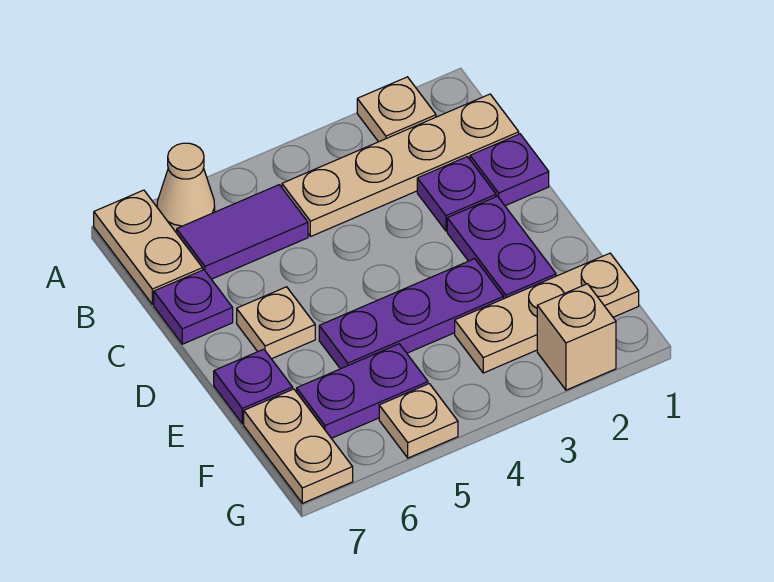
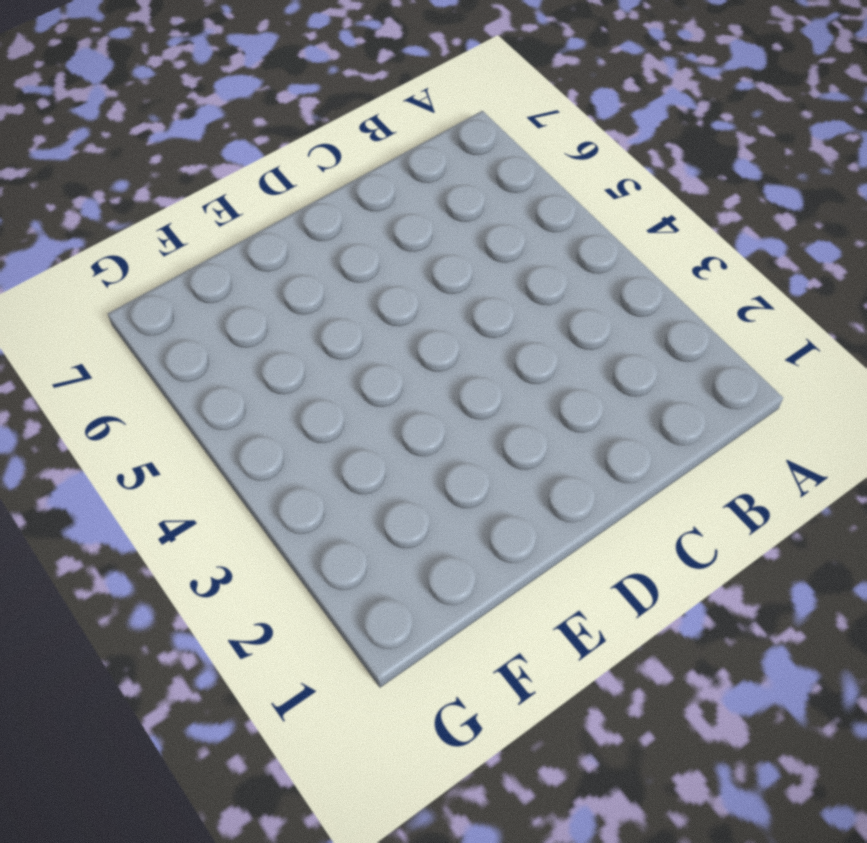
none -> tan plate A2 level 1
none -> tan cone A6 level 1
none -> tan plate A7:B7 level 1

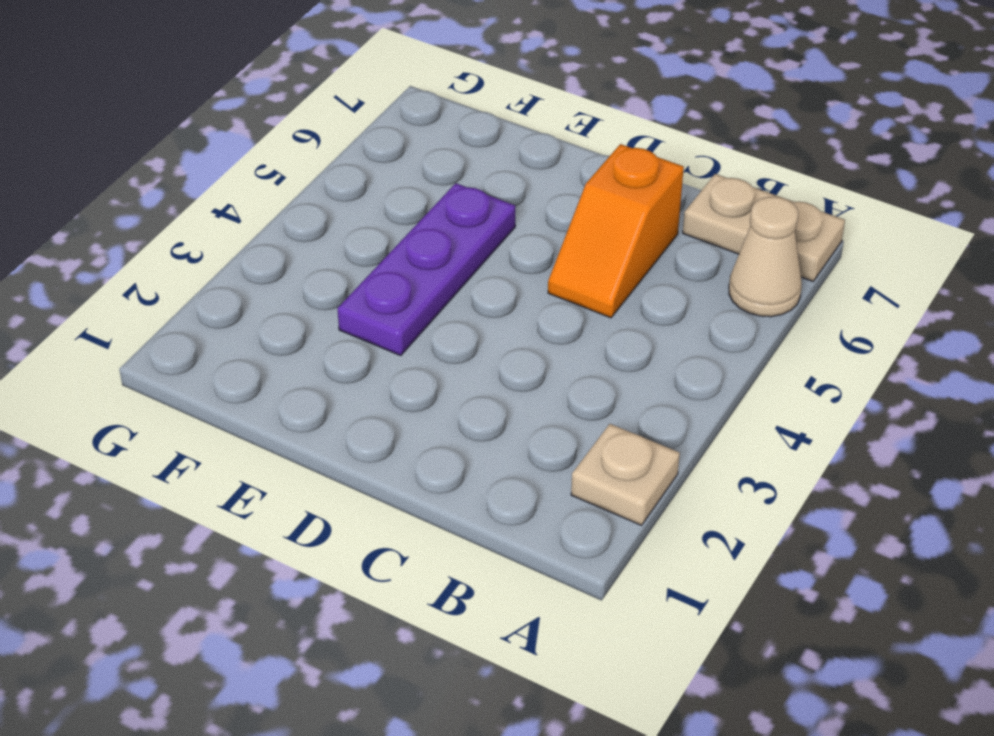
orange slope C5:C6 level 1 top 6 -> none
none -> tan plate B1:B4 level 1
none -> purple tile B5:B6 level 1
none -> purple plate C1 level 1

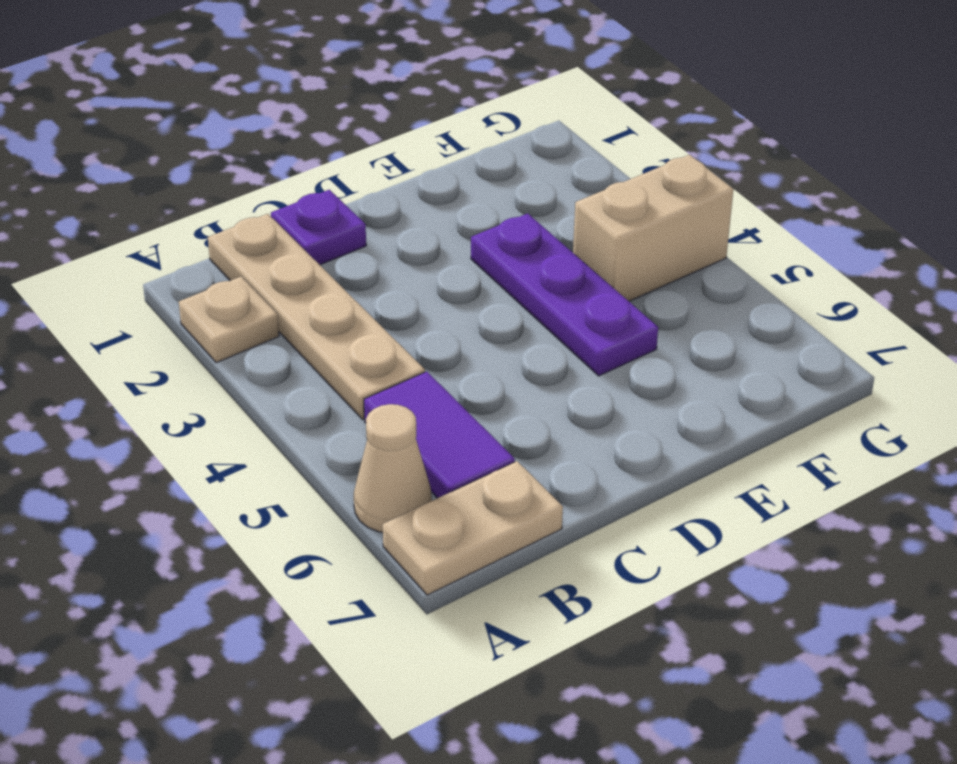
tan brick F4:G4 level 1 -> none
none -> purple plate C2 level 1
none -> purple plate C7 level 1
none -> purple plate D2:E2 level 1

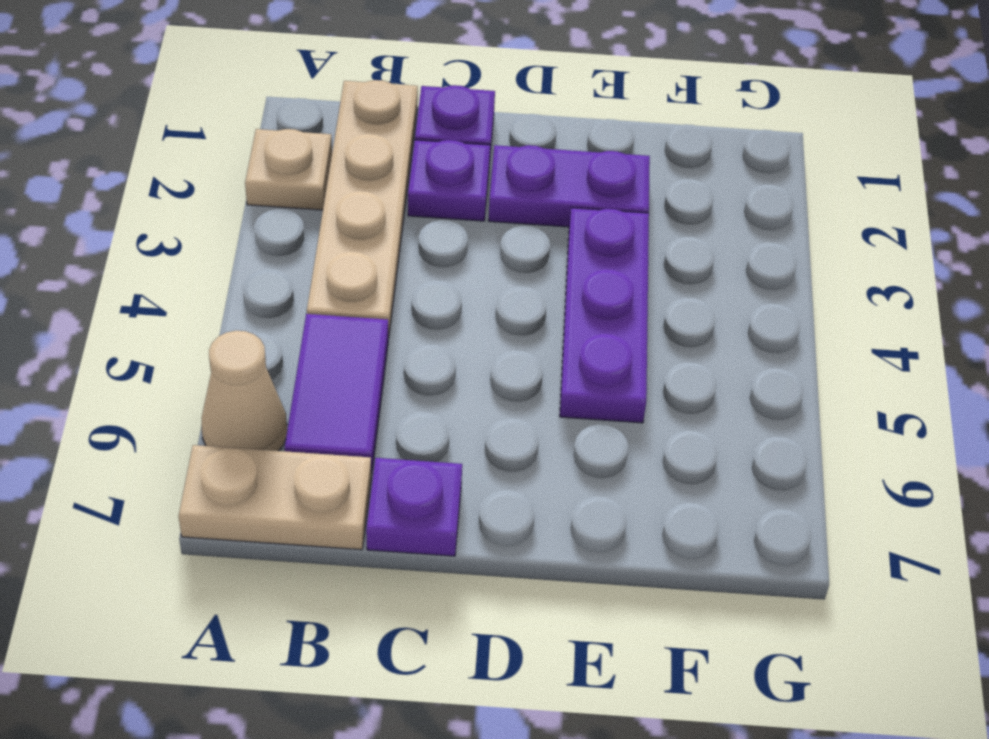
none -> tan plate D6 level 1
none -> purple plate E7 level 1
none -> tan plate F1:F3 level 1

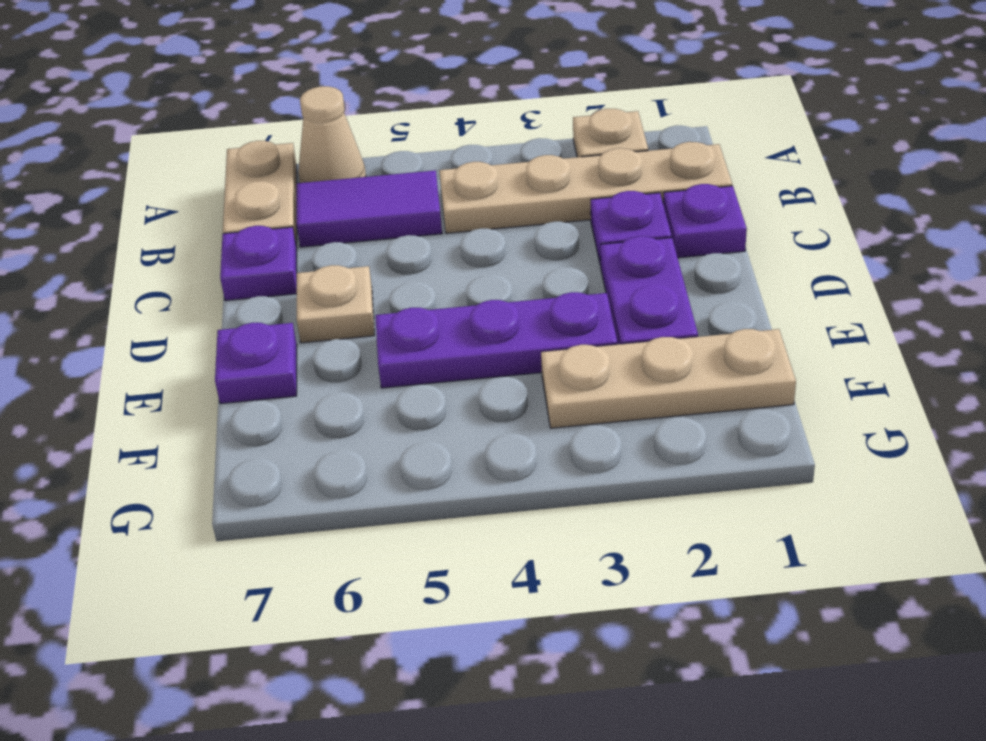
none -> purple plate F5:F6 level 1
none -> tan plate F7:G7 level 1
none -> tan brick G2 level 1

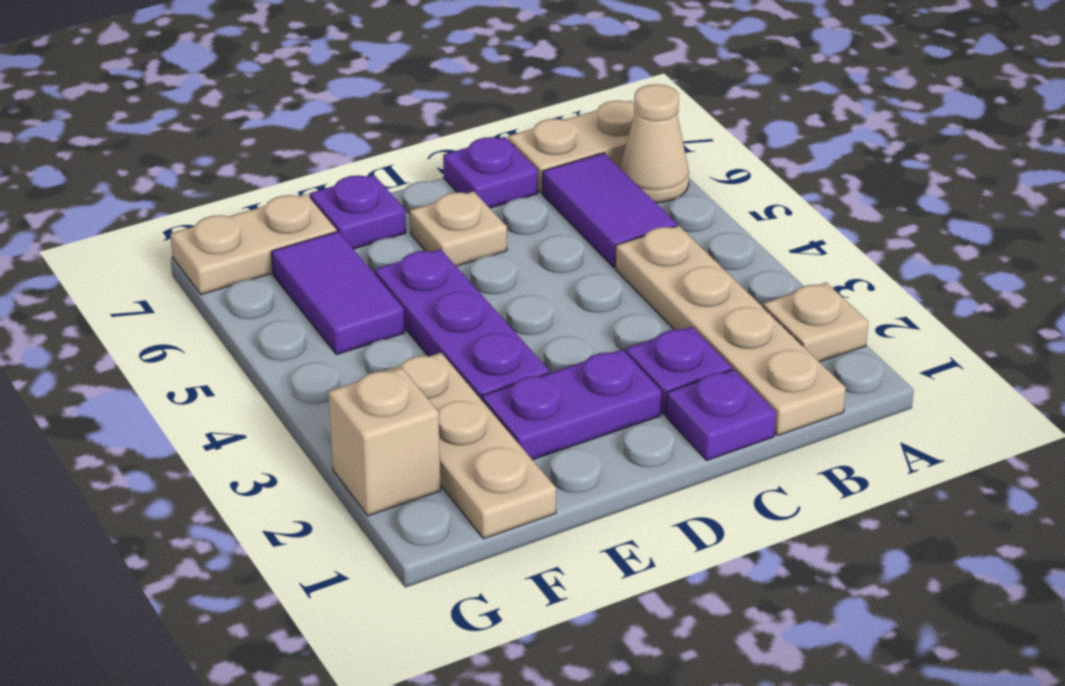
purple tile F5:F6 level 1 -> purple plate F5:F6 level 1
none -> tan plate G5 level 1

